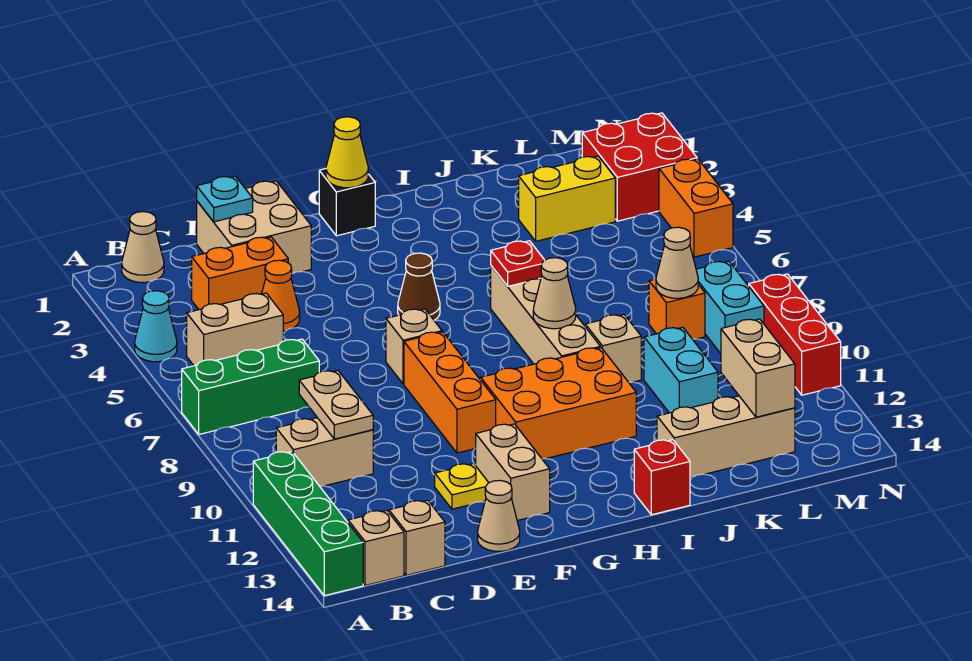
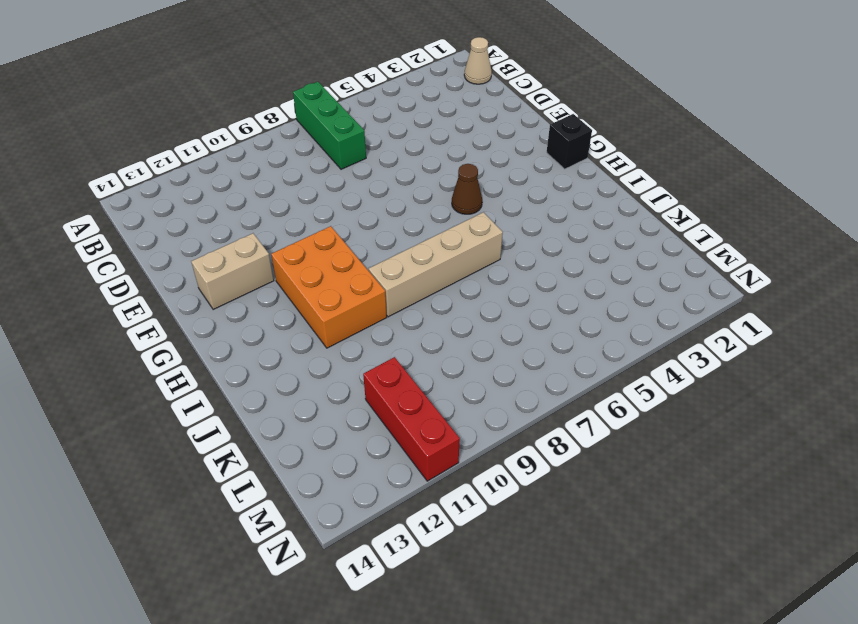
red brick L11:N11 level 1 -> red brick N9:N11 level 1
none -> cyan cone A4 level 1
none -> green brick A11:A14 level 1
none -> tan brick B5:C5 level 1
none -> tan brick B10:C10 level 1

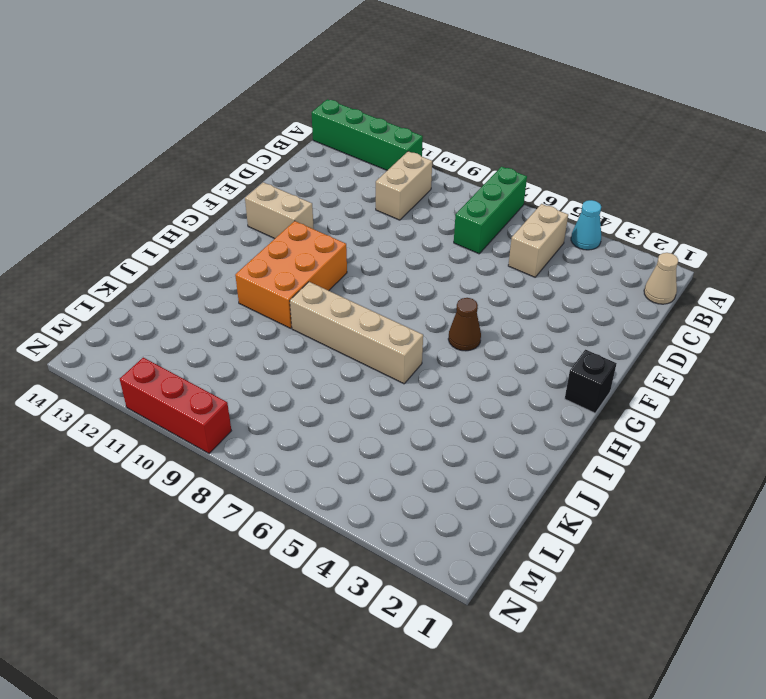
none -> tan brick B14 level 1
none -> orange brick C3:D3 level 1
none -> tan brick C14 level 1
none -> tan brick D1:E2 level 1

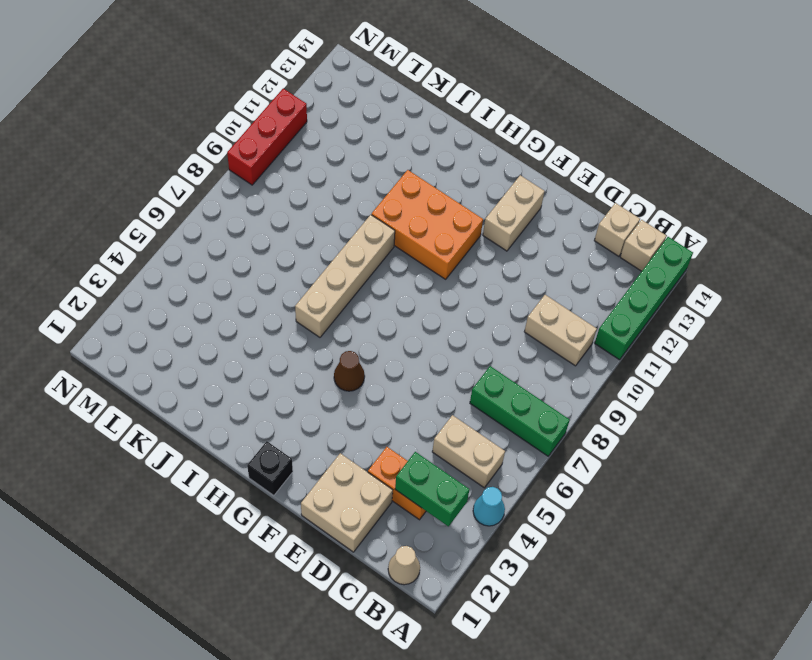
green brick B3:C3 level 2 -> none
none -> orange cone D4 level 1
none -> yellow plate E12 level 1
none -> tan cone E14 level 1
none -> tan brick F7 level 1

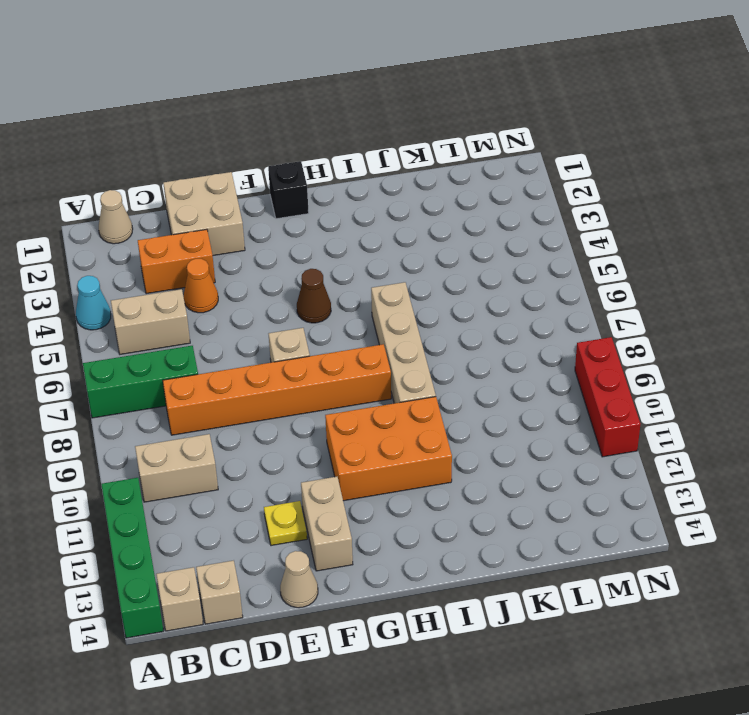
orange brick C8:H8 level 1 -> orange brick F8:F10 level 1
none -> red brick I14 level 1
none -> tan brick J9 level 1
none -> tan brick J13:L13 level 1
none -> yellow brick K3:L3 level 1

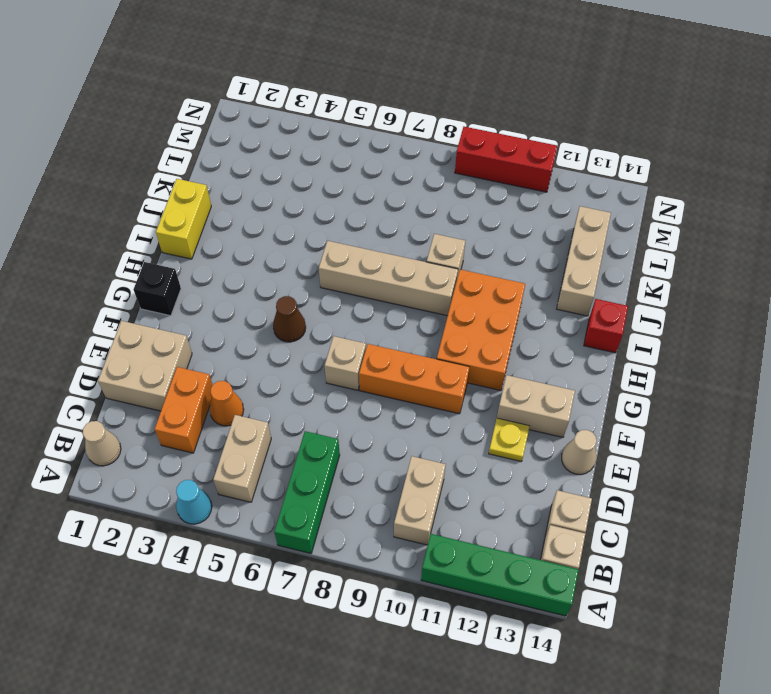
yellow brick I1:J1 level 1 -> yellow brick K3:L3 level 1
none -> cyan brick K10:K11 level 1
none -> orange brick L8 level 1
none -> red brick M2:N3 level 1
none -> cyan brick M8:M9 level 1

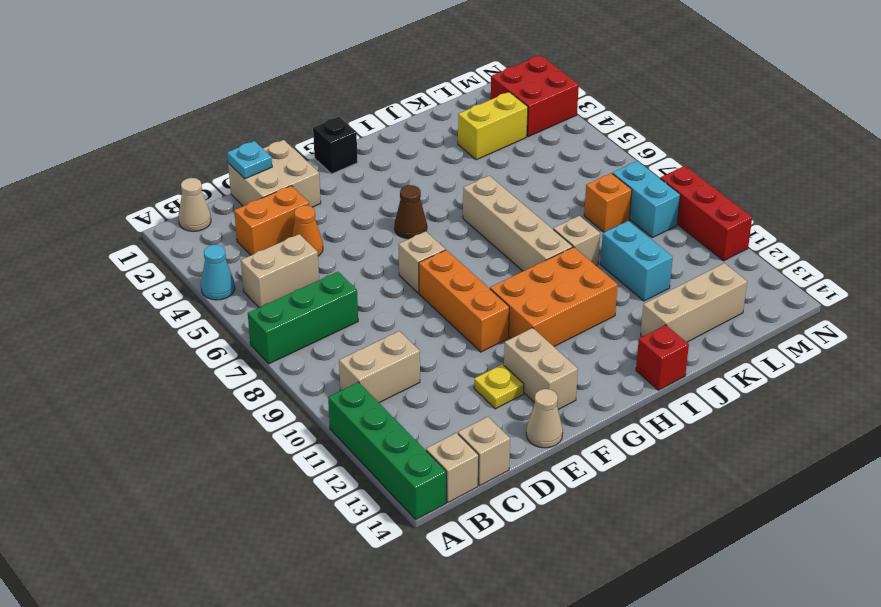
none -> orange brick N4:N5 level 1
none -> tan plate C9:C10 level 2
none -> yellow cone G1 level 2
none -> red plate I6 level 2

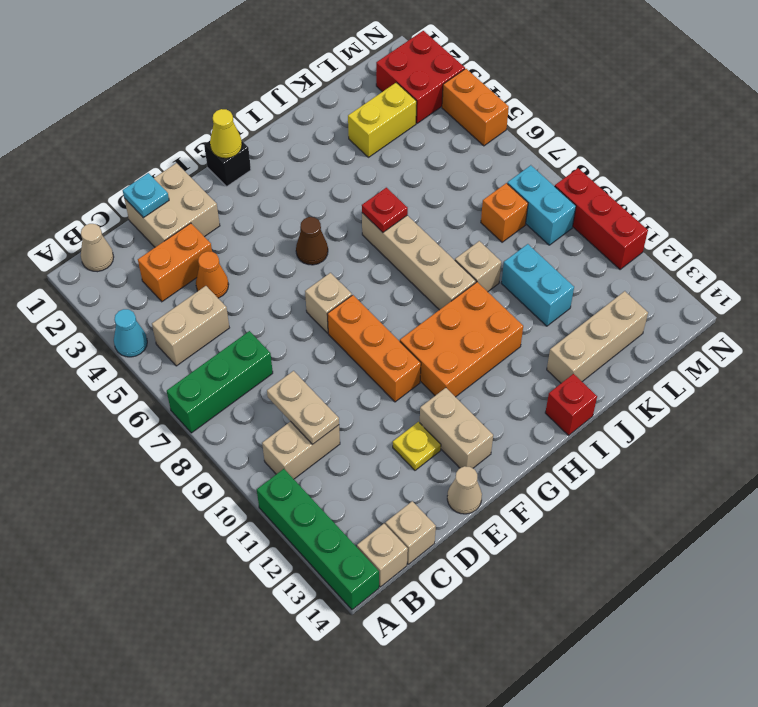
none -> tan cone I8 level 2
none -> tan cone L8 level 2
none -> tan brick L12:L13 level 2

